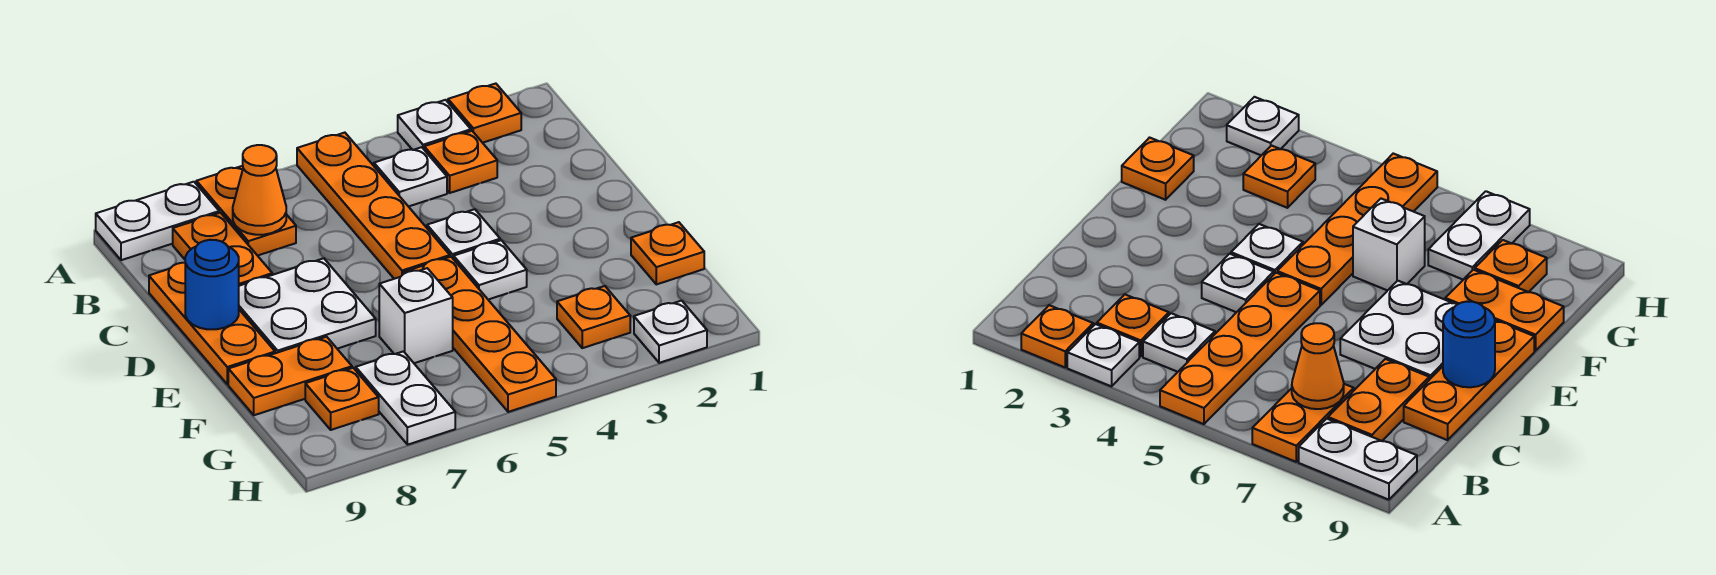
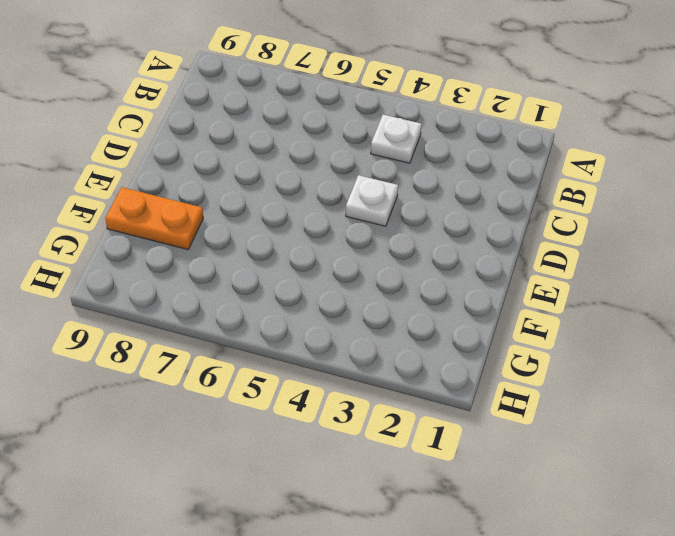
none -> orange plate A2 level 1
none -> white plate A3 level 1
none -> orange plate A5:D5 level 1

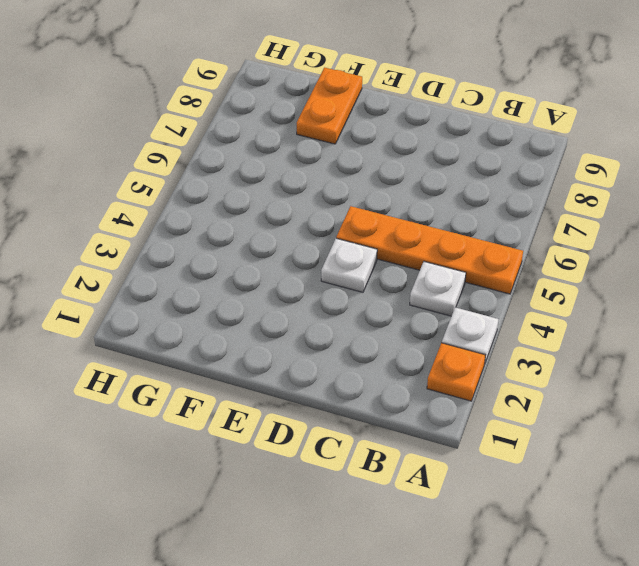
none -> orange plate A7:B7 level 1
none -> white plate A8:A9 level 1
none -> orange plate B3 level 1

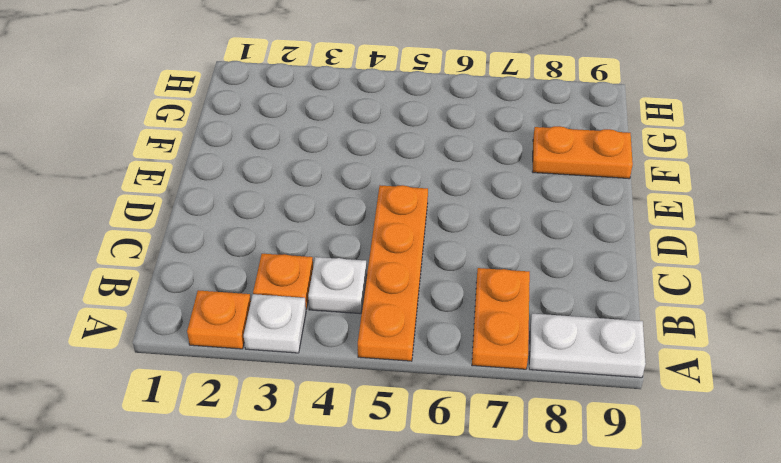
none -> orange plate B8:C8 level 1
none -> orange plate C9:E9 level 1
none -> white plate D4 level 1

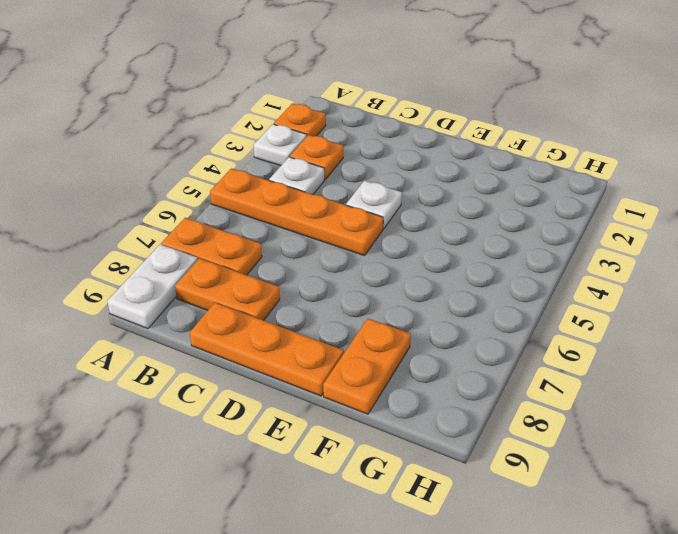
none -> white plate D7:E8 level 1
none -> white plate E4 level 1
none -> orange plate E5:H5 level 1

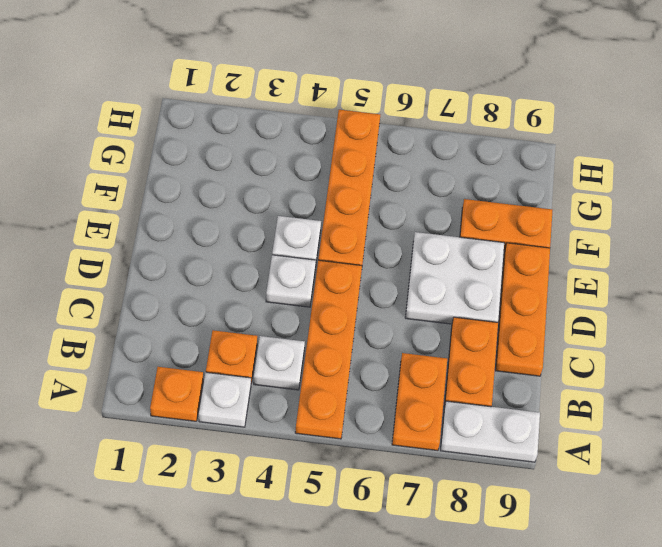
none -> orange plate F1 level 1
none -> white brick F6 level 1
none -> orange plate G3 level 1

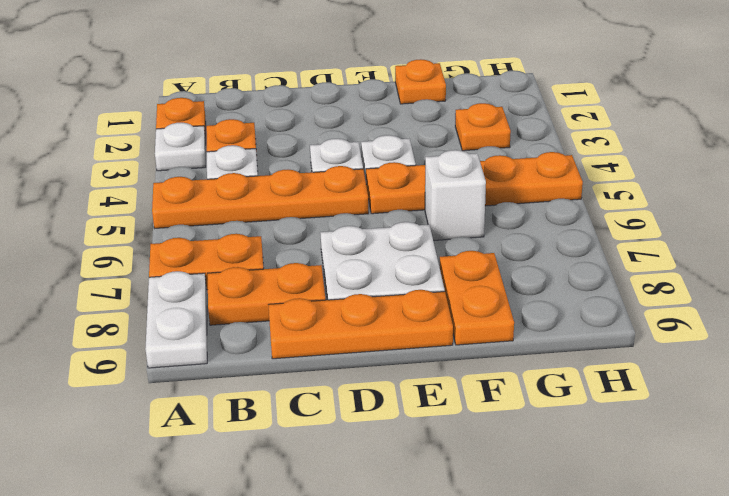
none -> white plate G7:H7 level 1
none -> orange plate G8 level 1
none -> white plate H2 level 1

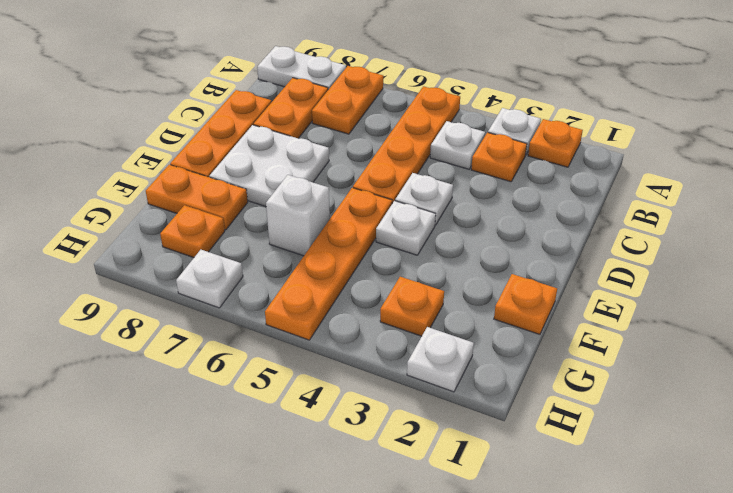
white plate H7 level 1 -> white plate G7:H7 level 1
none -> orange cone B7 level 2
none -> blue round brick D9 level 2

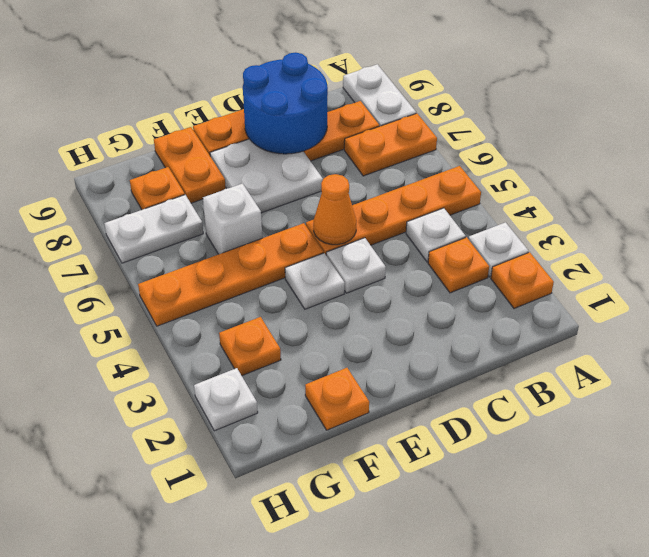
blue round brick C8:D9 level 2 -> blue round brick D9 level 2
orange cone D5 level 2 -> orange cone B7 level 2

